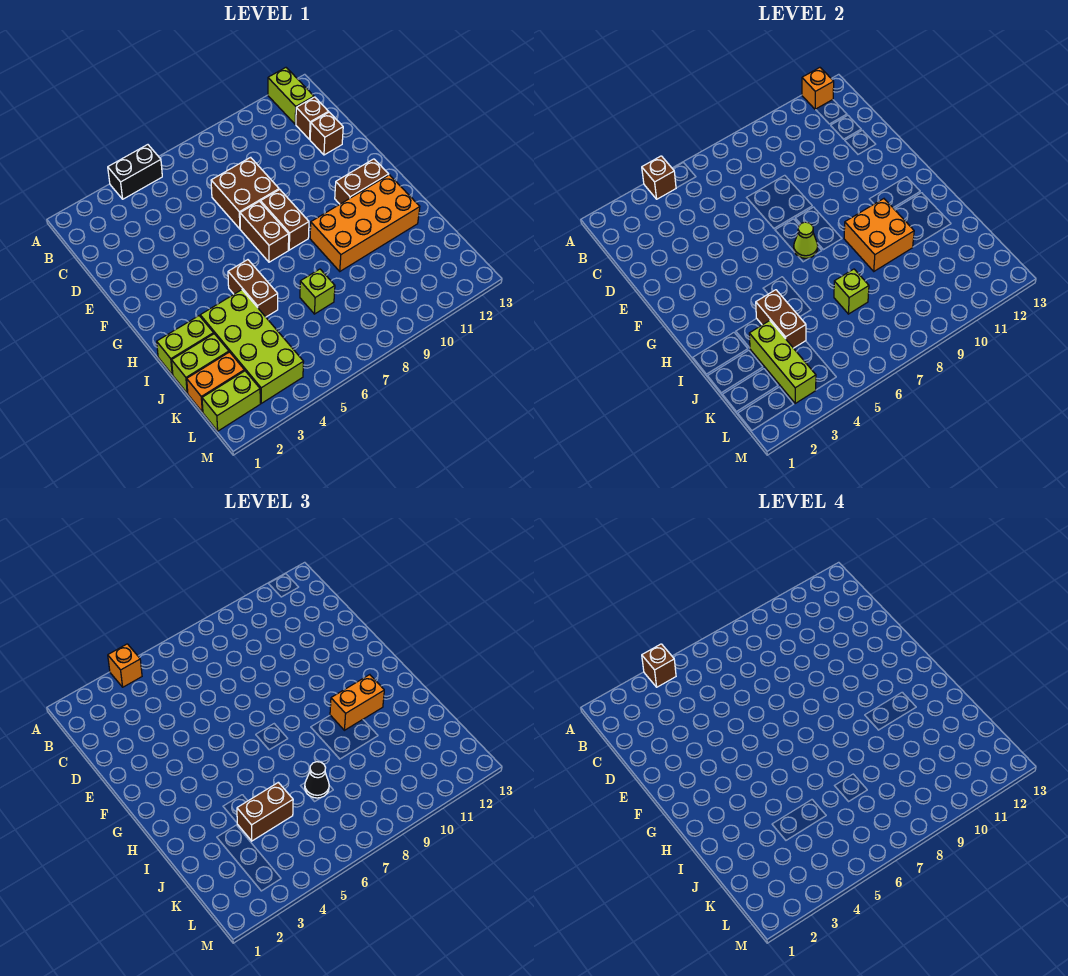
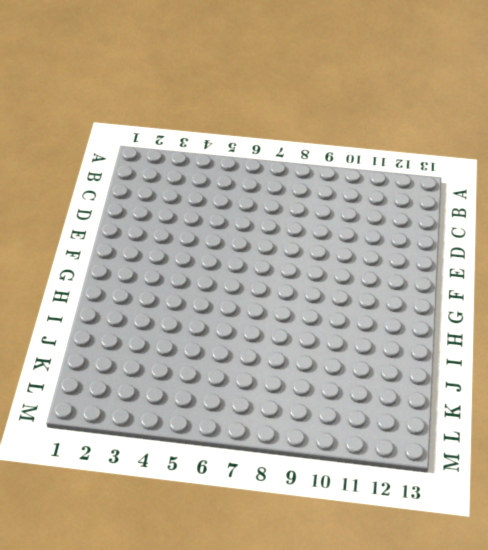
none -> black brick A4:A5 level 1
none -> lime brick A12:B12 level 1
none -> brown brick C12 level 1

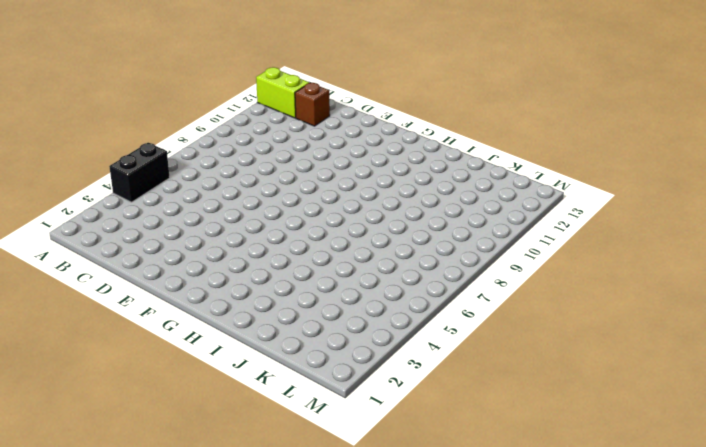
none -> brown brick D7:E8 level 1
none -> brown brick D12 level 1
none -> brown brick F7:G7 level 1

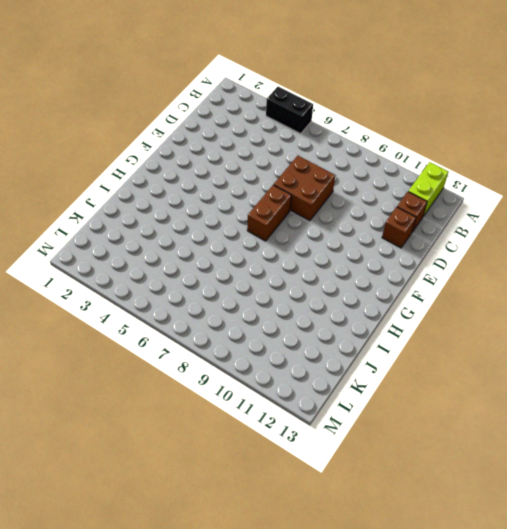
none -> brown brick F8:G8 level 1
none -> brown brick G11:G12 level 1
none -> brown brick H5:I5 level 1

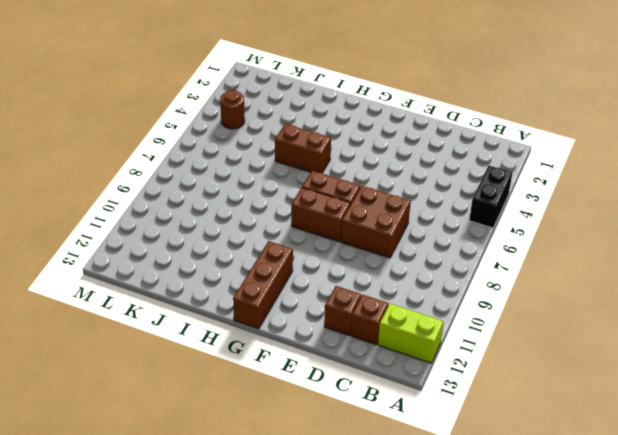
brown brick G11:G13 level 1 -> brown brick G11:G12 level 1
brown round brick L4 level 1 -> lime brick I3:L4 level 1
none -> orange brick H9:I12 level 1
none -> lime brick I1:I2 level 1
none -> lime brick J1:J2 level 1

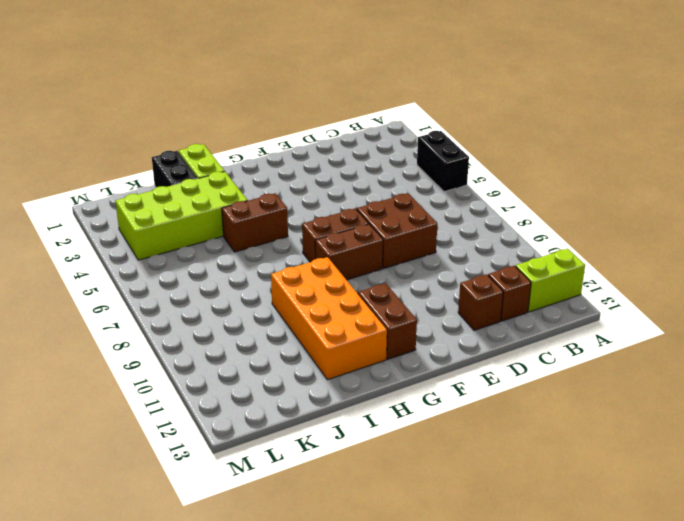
black brick J1:J2 level 1 -> lime brick J1:J2 level 1
none -> lime brick J7 level 1
none -> orange brick K1:K2 level 1
none -> lime brick L1:L2 level 1

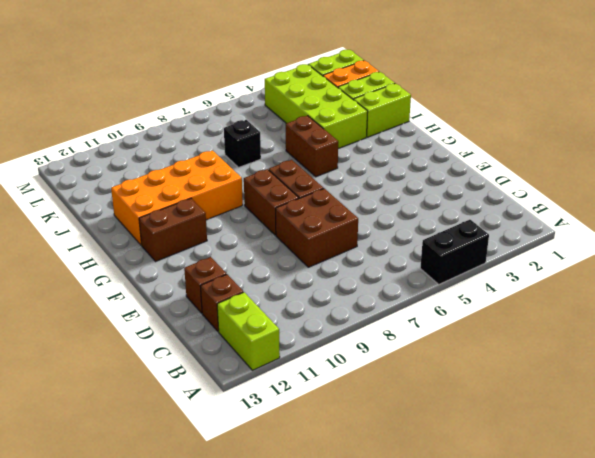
black brick J7 level 1 -> lime brick J7 level 1
none -> brown brick A4 level 2
none -> orange brick A12 level 2
none -> lime cone G7 level 2

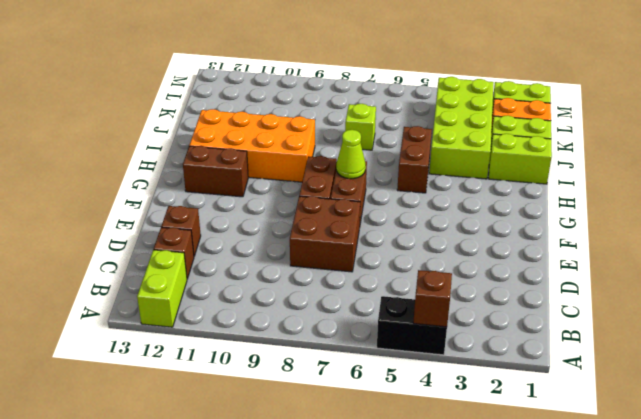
none -> orange brick A12 level 2
none -> orange brick H9:I10 level 2
none -> brown brick I4:J4 level 2

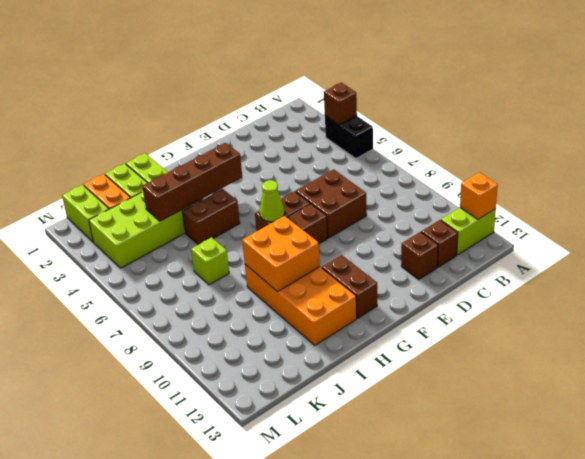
brown brick G4:J4 level 2 -> brown brick I4:J4 level 2
none -> lime brick J3:L3 level 2
none -> lime brick J7 level 2
none -> orange brick A4 level 3

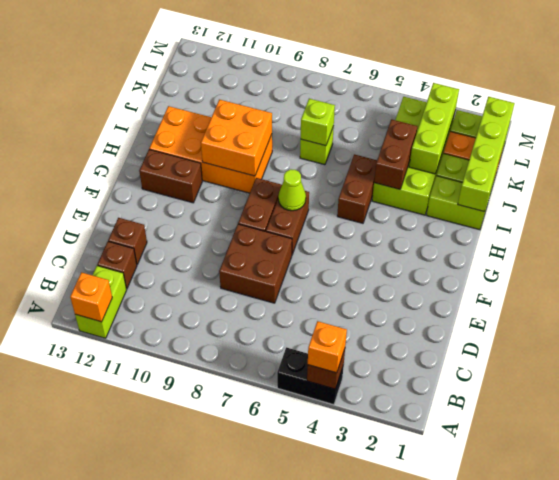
lime brick I1:L1 level 2 -> none
none -> orange brick H10:H11 level 3
none -> brown brick J4:J5 level 3
none -> black cone J7 level 3

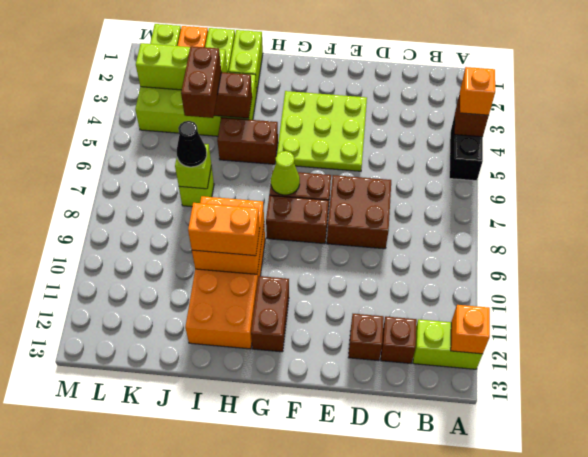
lime plate E3:G5 level 1 -> none
orange brick H10:I10 level 3 -> orange brick H10:H11 level 3
none -> brown brick A4 level 4

